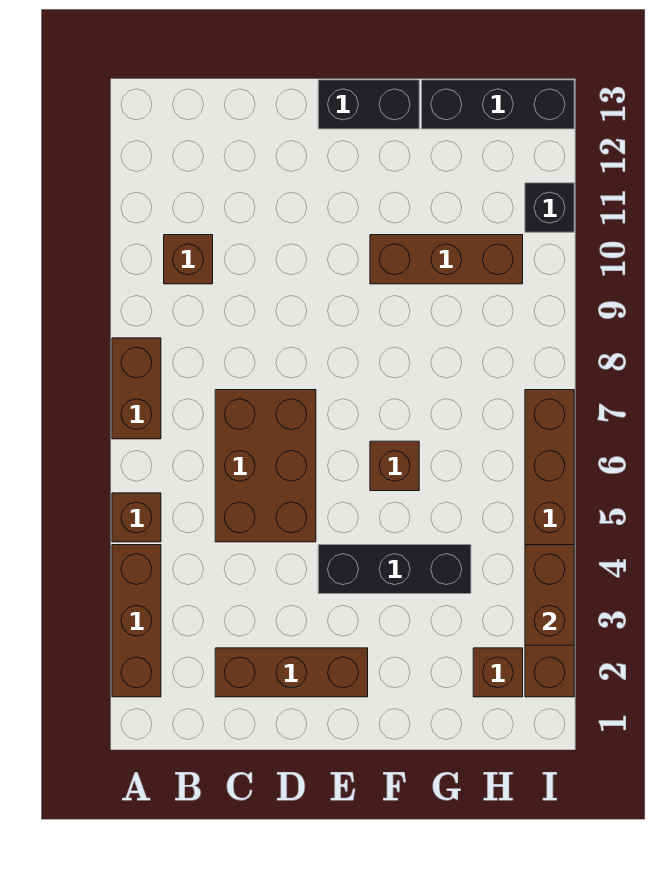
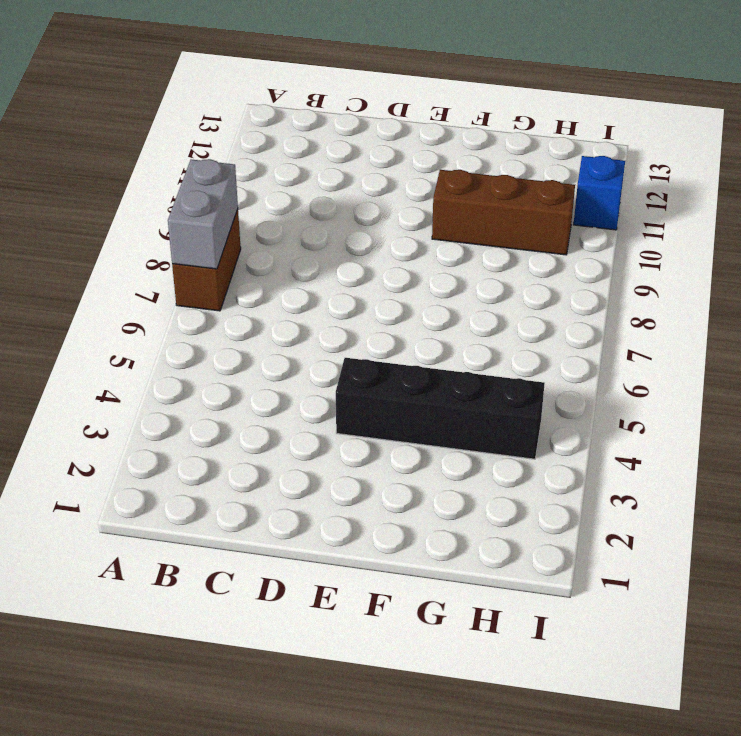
grey brick A7:A8 level 2 -> none
black brick E4:H4 level 1 -> black brick E4:G4 level 1
blue brick I11 level 1 -> black brick I11 level 1
none -> brown brick A2:A4 level 1
none -> brown brick A5 level 1
none -> brown brick B10 level 1

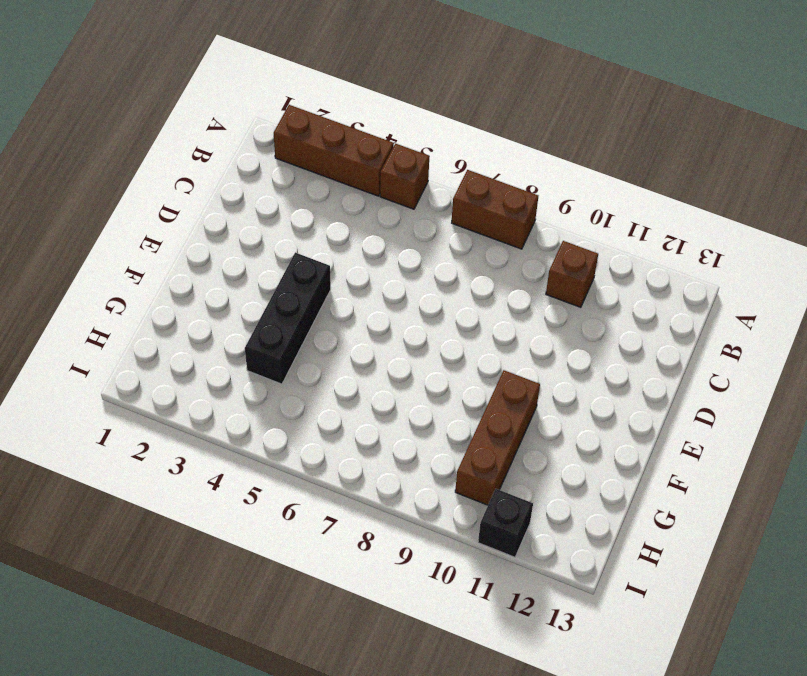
none -> brown brick C2:E2 level 1
none -> brown brick C5:D7 level 1
none -> black brick E13:F13 level 1

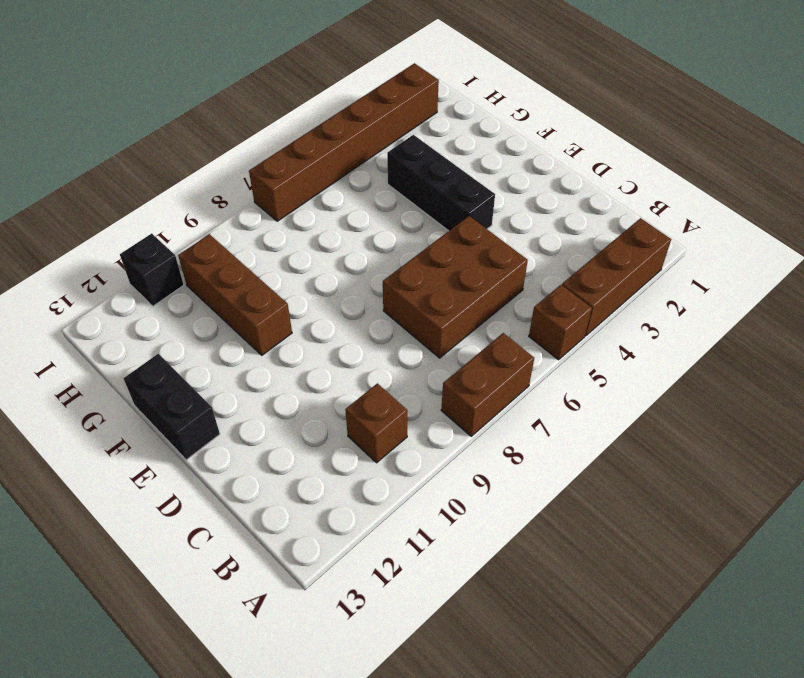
none -> brown brick C2:E2 level 1
none -> brown brick F6 level 1
none -> black brick G13:I13 level 1

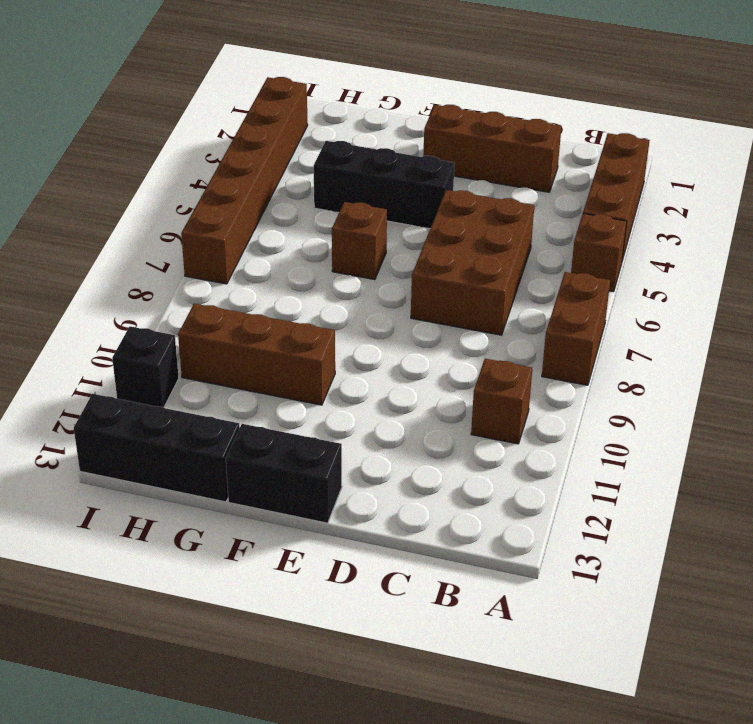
none -> brown brick H2 level 1
none -> brown brick I3:I4 level 2

